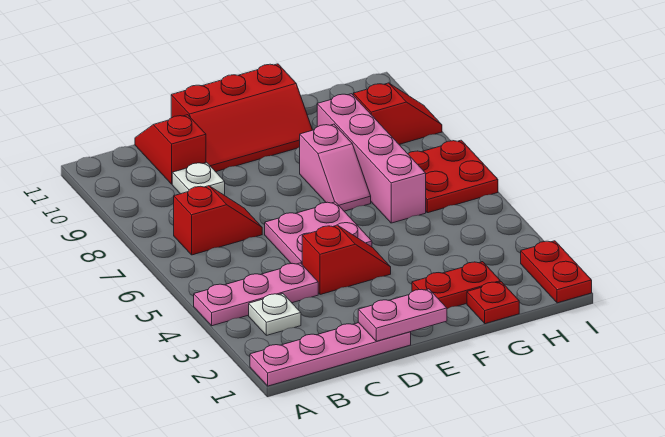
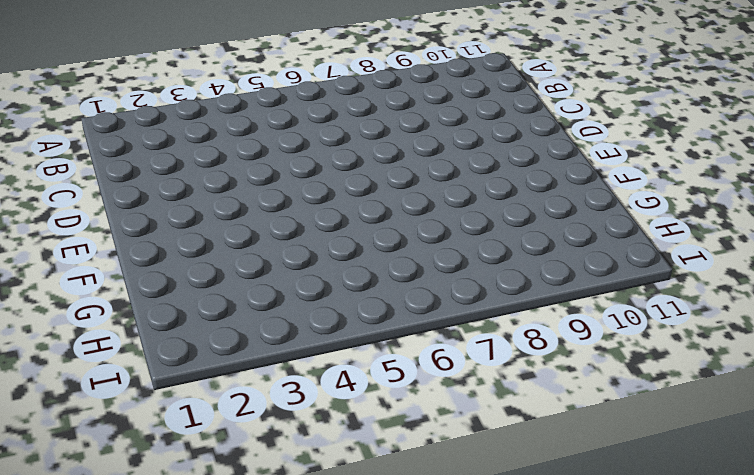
none -> pink plate A1:D1 level 1
none -> pink plate A4:C4 level 1
none -> white plate B3 level 1

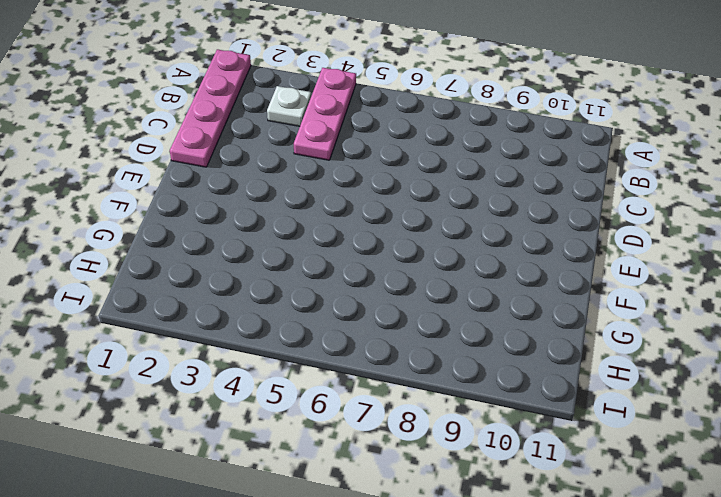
none -> red slope B7:C7 level 1 top B
none -> white plate C9 level 1
none -> red slope C10:C11 level 1 top 10

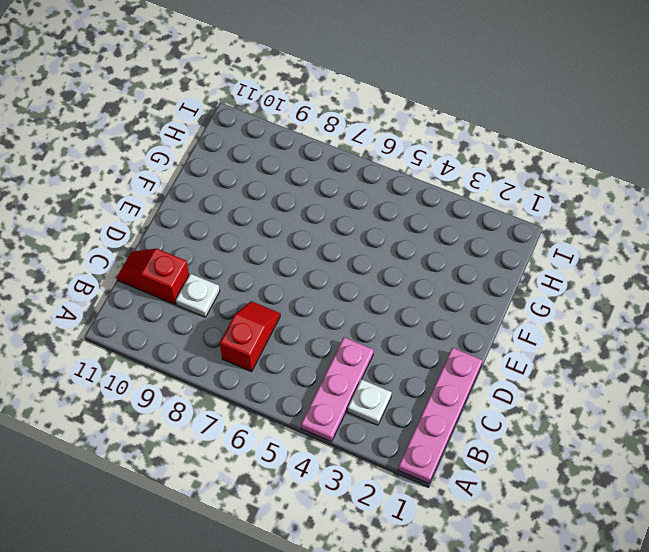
none -> red slope D4:E4 level 1 top D
none -> pink plate D5:E6 level 1
none -> red slope D10:F11 level 1 top 11

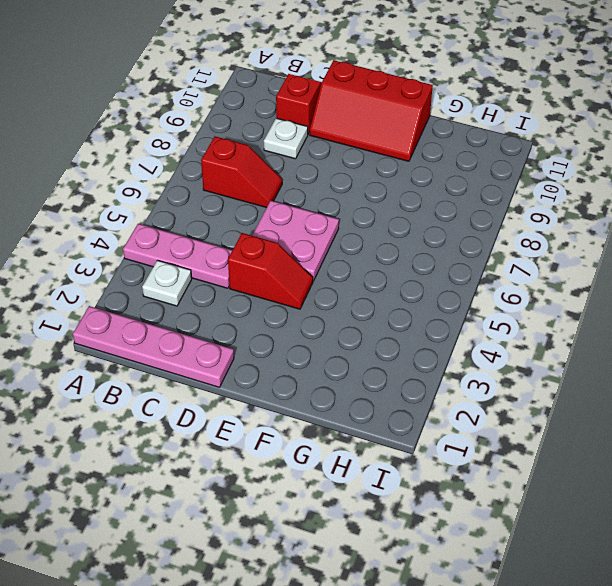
none -> red plate F2:G2 level 1
none -> pink slope F7:F8 level 1 top 8
none -> red plate G1 level 1

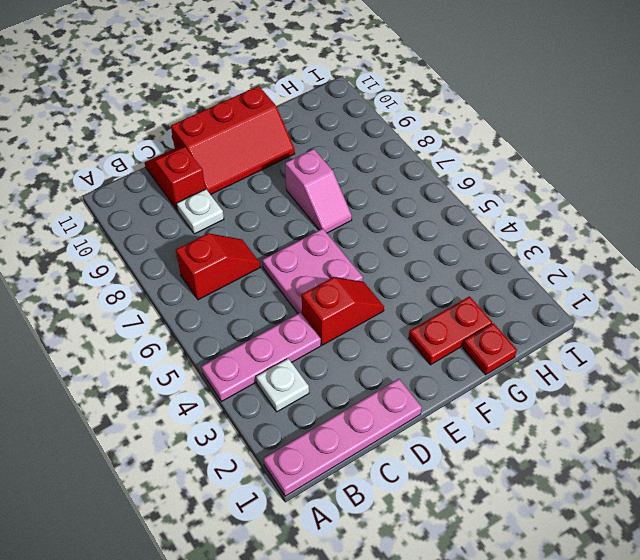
none -> pink brick G6:G9 level 1
none -> red plate H6:I7 level 1
none -> red slope H9:I9 level 1 top H

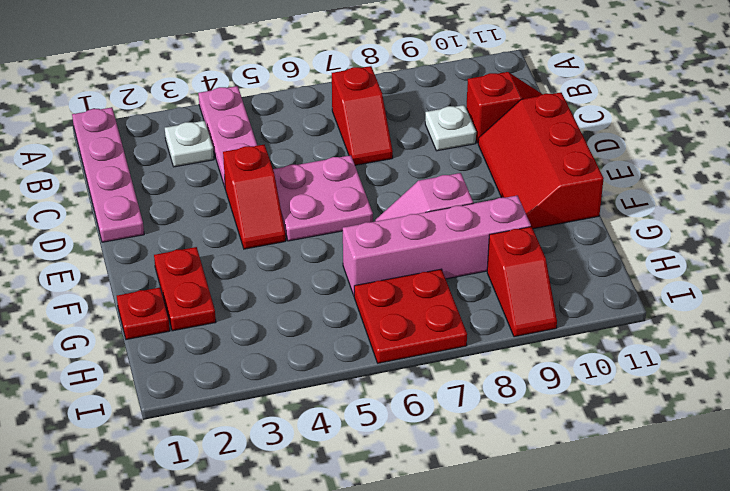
none -> red plate I1:I2 level 1
none -> pink plate D1:E1 level 2

